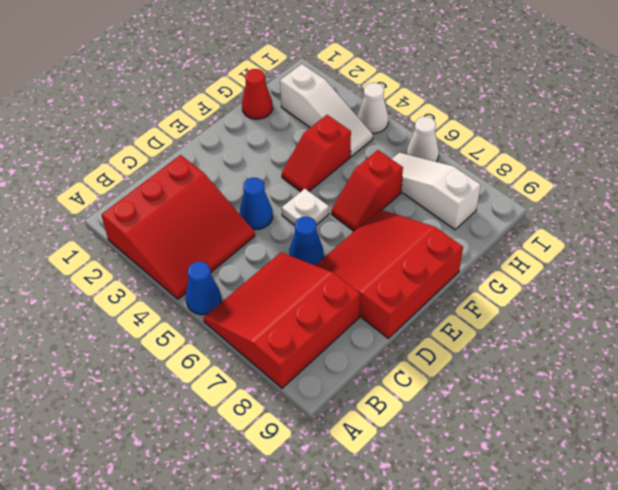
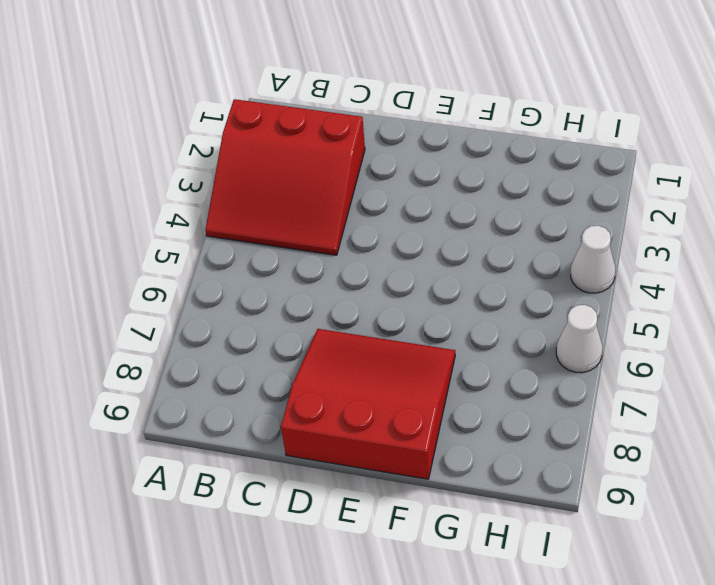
none -> blue cone A5 level 1
none -> red slope A6:C8 level 1 top 8
none -> blue cone D4 level 1

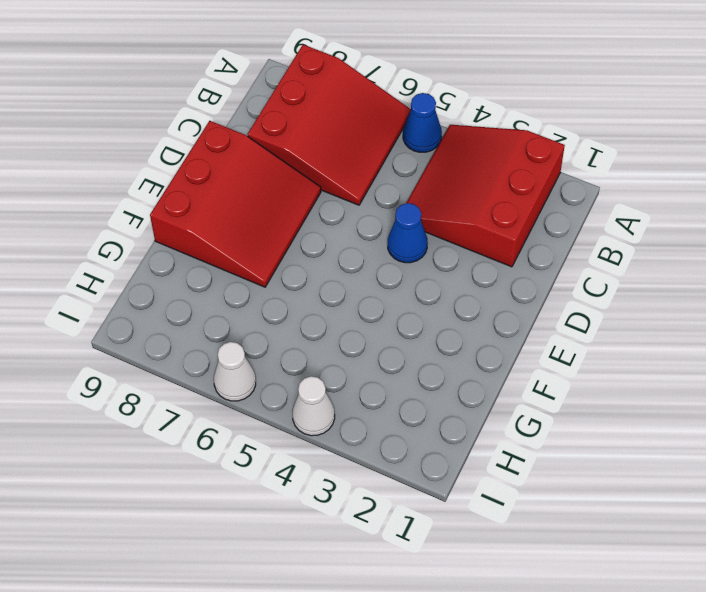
none -> blue cone D6 level 1
none -> white plate E5 level 1
none -> red slope F4:G4 level 1 top G

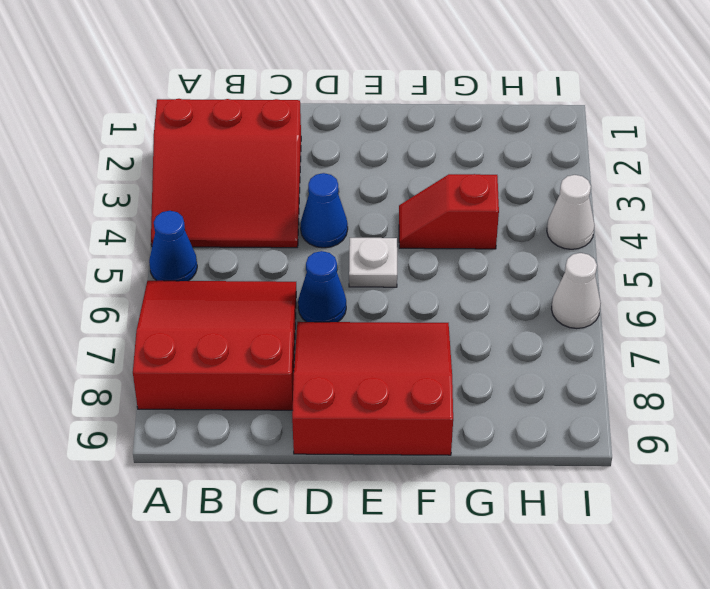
none -> red slope F6:G6 level 1 top G
none -> red cone G1 level 1
none -> white slope H2:H4 level 1 top 2

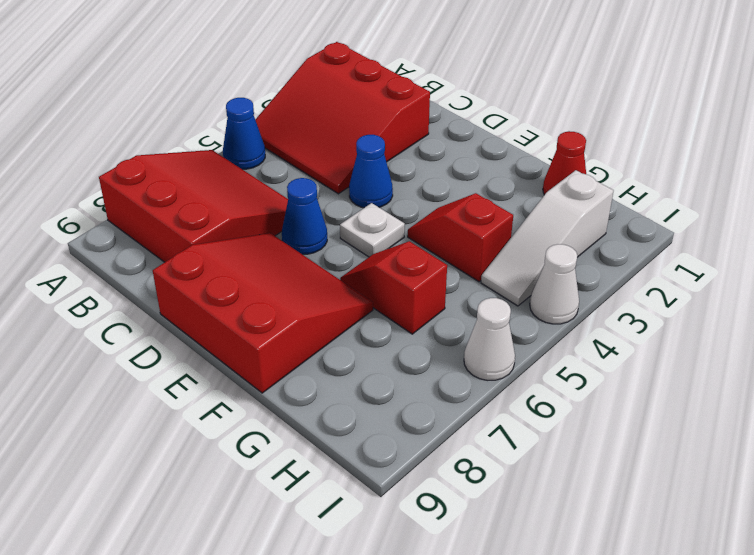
none -> white slope H6:H8 level 1 top 8

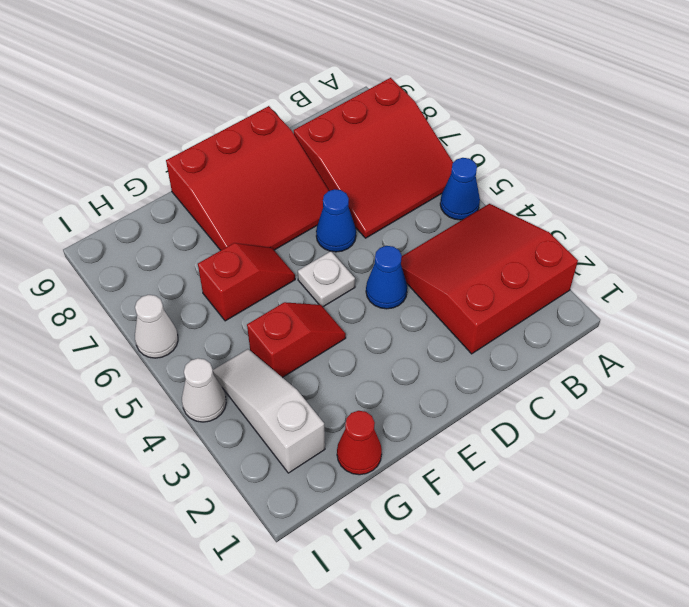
none -> white slope H6:H8 level 1 top 8

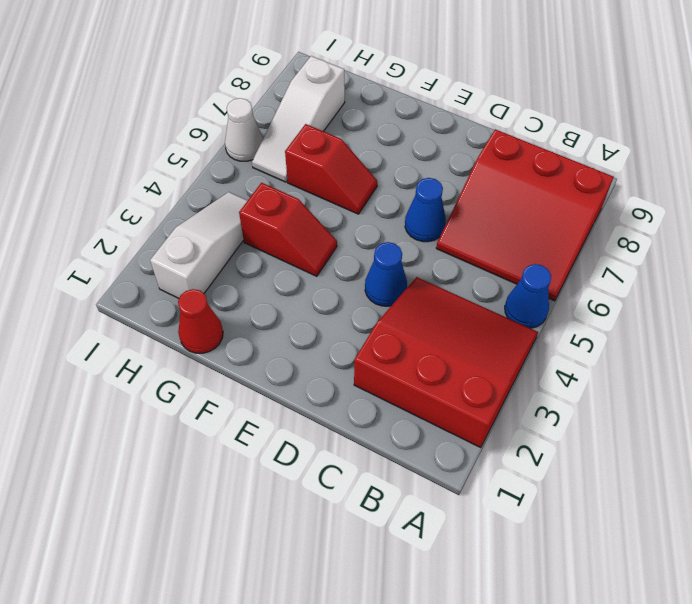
none -> red slope D7:F9 level 1 top 9
none -> white plate E5 level 1
none -> white cone I4 level 1

